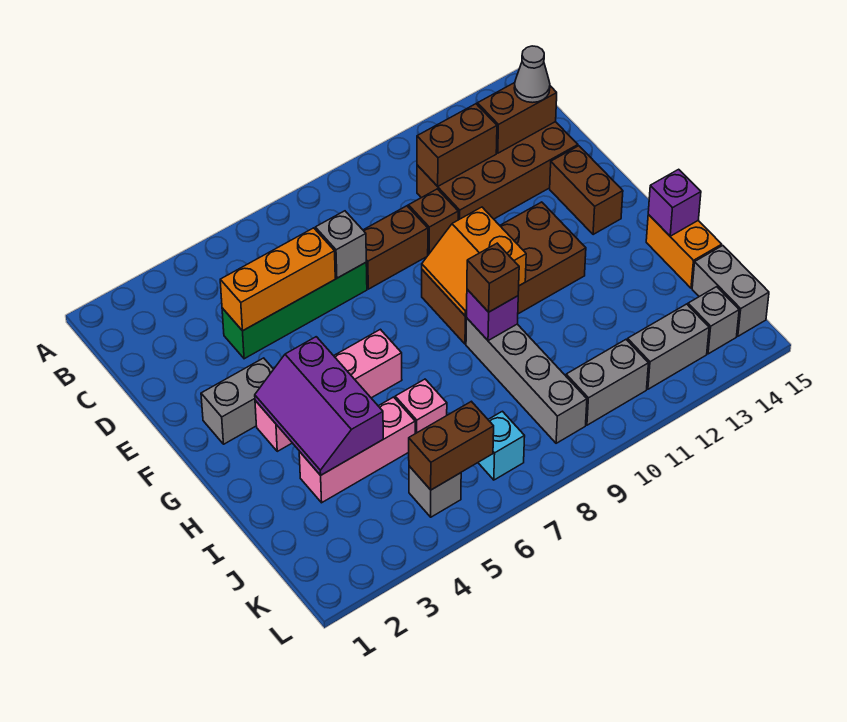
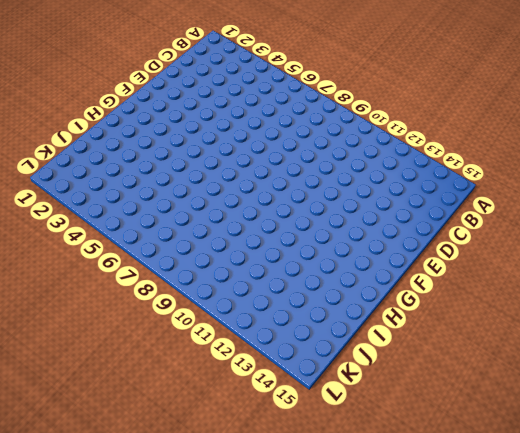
none -> brown brick C11:D14 level 1
none -> green brick D4:D7 level 1
none -> brown brick D8:D9 level 1

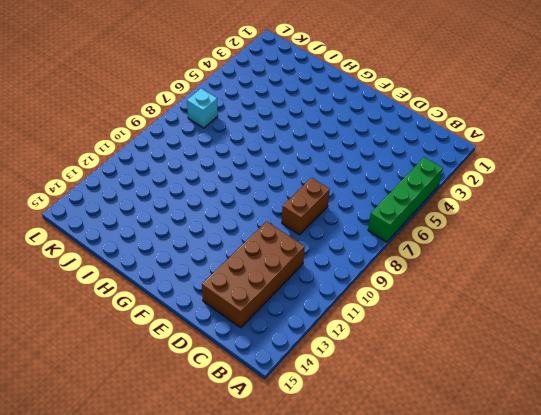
green brick A4:A7 level 1 -> green brick D4:D7 level 1
none -> brown brick D10 level 1
none -> brown brick E14:F14 level 1
none -> grey brick F2:F3 level 1

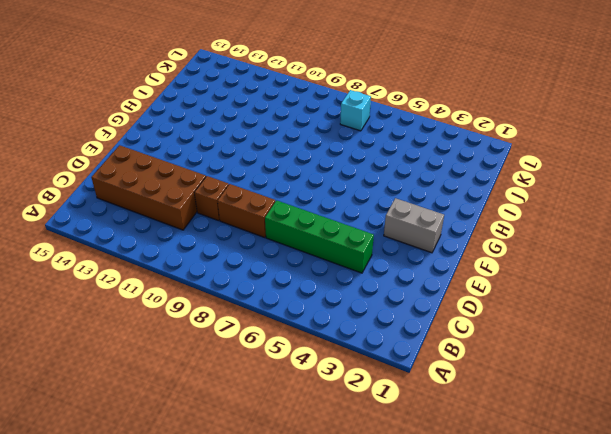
none -> brown brick E14:F14 level 1
none -> brown brick F9:G12 level 1
none -> pink brick G3:G6 level 1

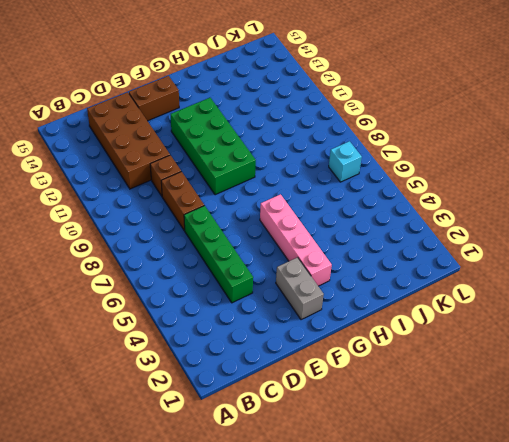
green brick F9:G12 level 1 -> brown brick F9:G12 level 1
none -> grey brick H9:K9 level 1
none -> orange brick H15:I15 level 1
none -> pink brick I3:I5 level 1

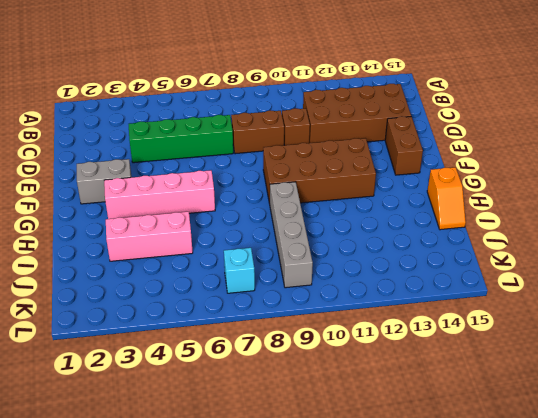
orange slope H15:I15 level 1 top H -> orange brick H15:I15 level 1
none -> pink brick I6 level 1
none -> grey brick J15:K15 level 1
none -> grey brick K5 level 1

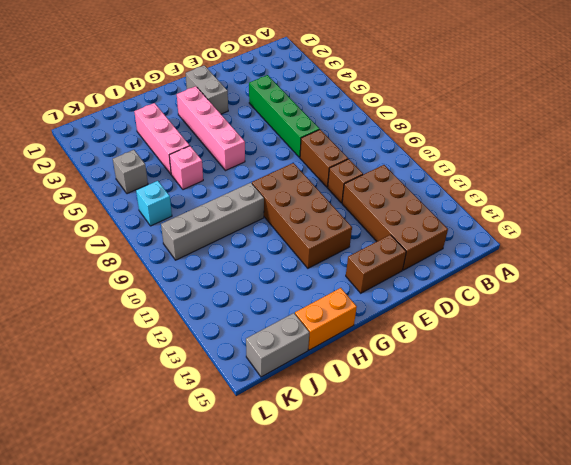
none -> grey brick K10:K11 level 1
none -> grey brick K12:K13 level 1
none -> grey brick K14 level 1

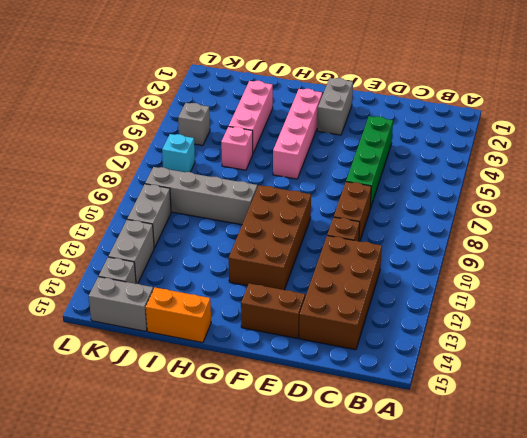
none -> brown brick C11:C12 level 2
none -> brown brick C13:C14 level 2
none -> orange brick D4:D6 level 2

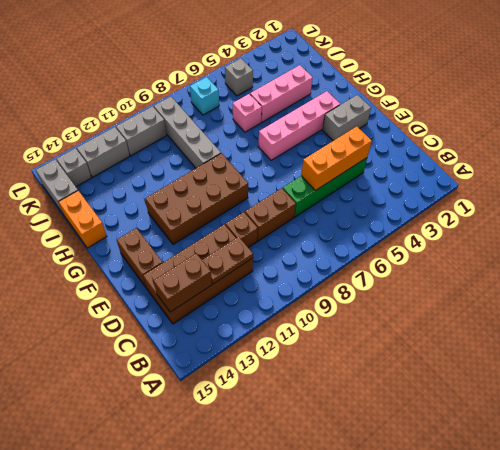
brown plate C11:C12 level 2 -> brown brick C11:C12 level 2
none -> grey brick D7 level 2
none -> orange slope F9:G10 level 2 top 10
none -> purple slope G3:I4 level 2 top 4

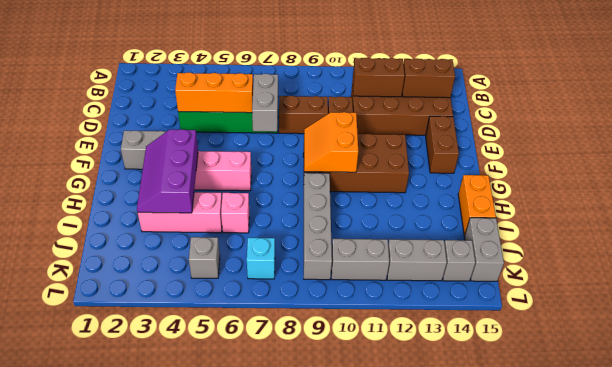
grey brick D7:E7 level 2 -> grey brick D7 level 2
none -> purple brick H9 level 2
none -> purple brick H15 level 2
none -> brown brick K5:K6 level 2

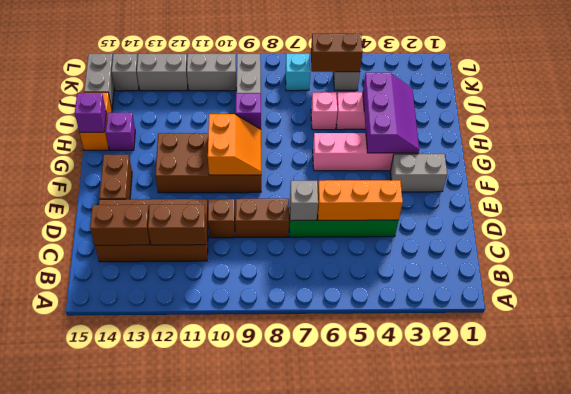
purple brick H14 level 1 -> none
none -> grey cone C14 level 3
none -> brown brick H9 level 3

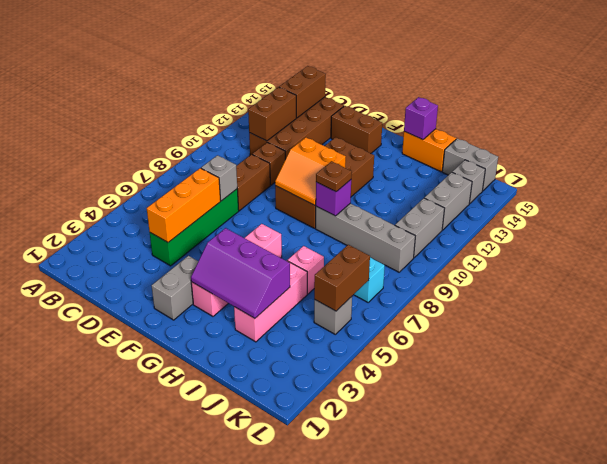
brown plate H9 level 3 -> brown brick H9 level 3
none -> grey cone C14 level 3

